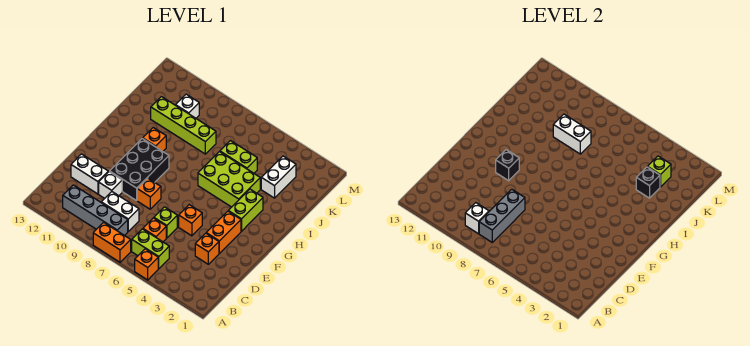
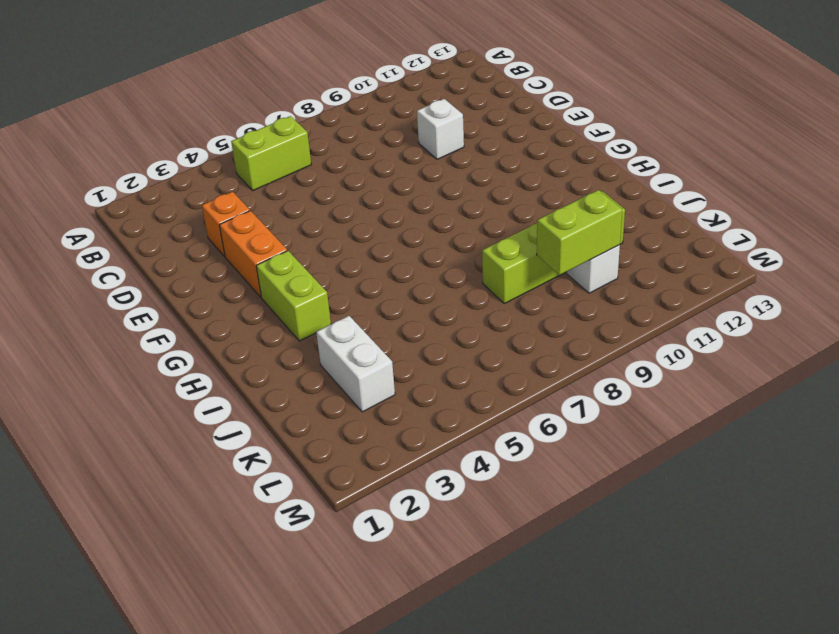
lime brick K9:K10 level 2 -> lime brick J5:J6 level 1
none -> orange brick A5 level 1
none -> orange brick A7:A8 level 1
none -> grey brick B8:B11 level 1

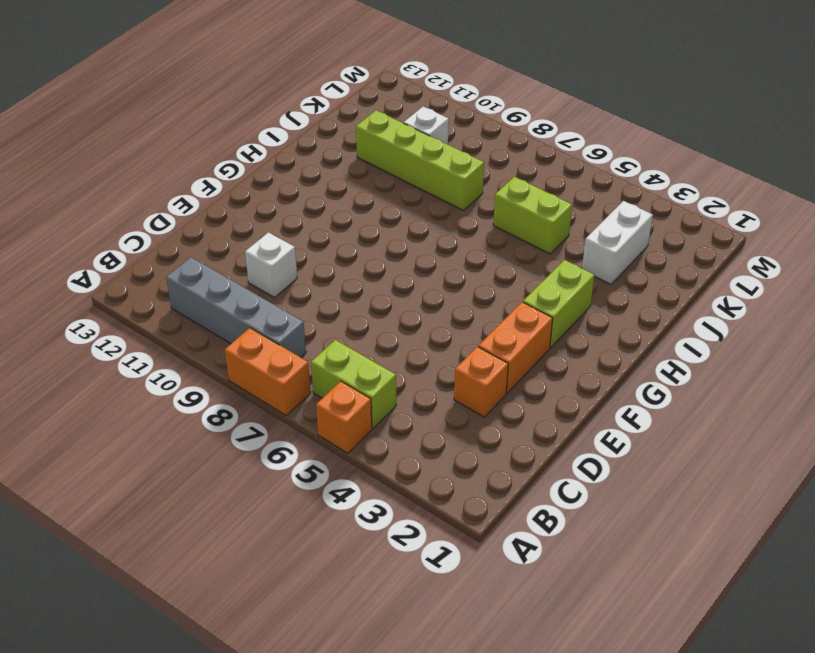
none -> orange brick C6 level 1
none -> white brick C8:C9 level 1
none -> lime brick D6 level 1

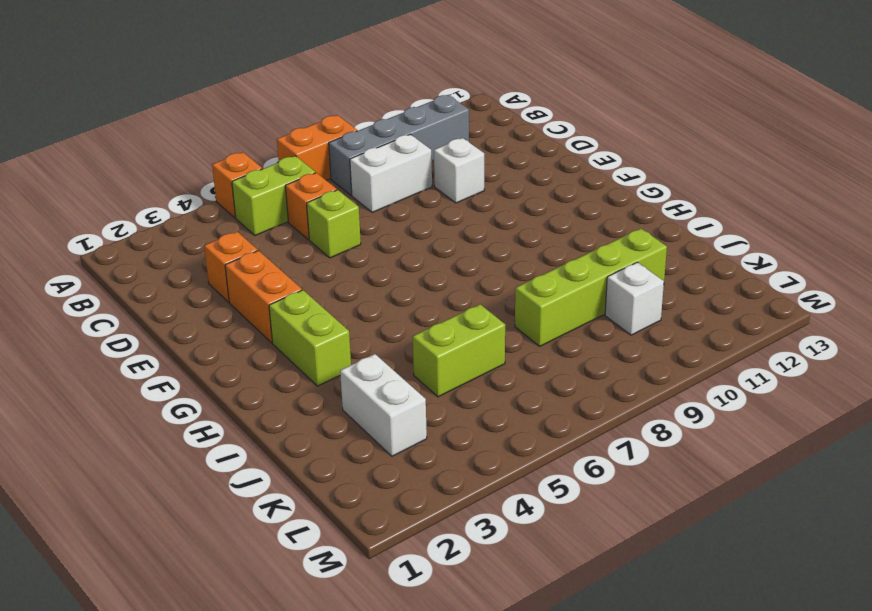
none -> white brick D11:D12 level 1
none -> orange brick E5 level 1
none -> orange brick E8 level 1

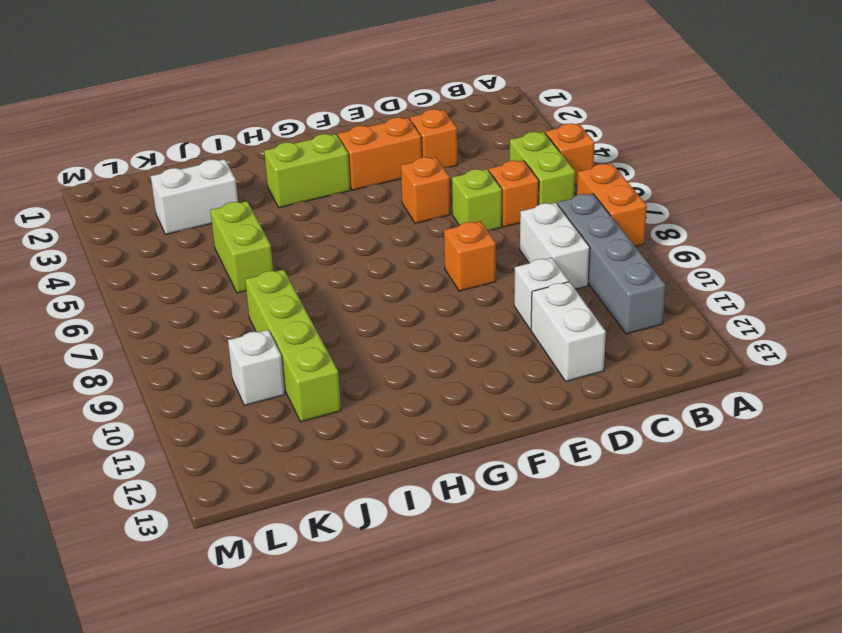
none -> black brick E9:G10 level 1
none -> lime brick H4:I6 level 1
none -> orange brick H10 level 1

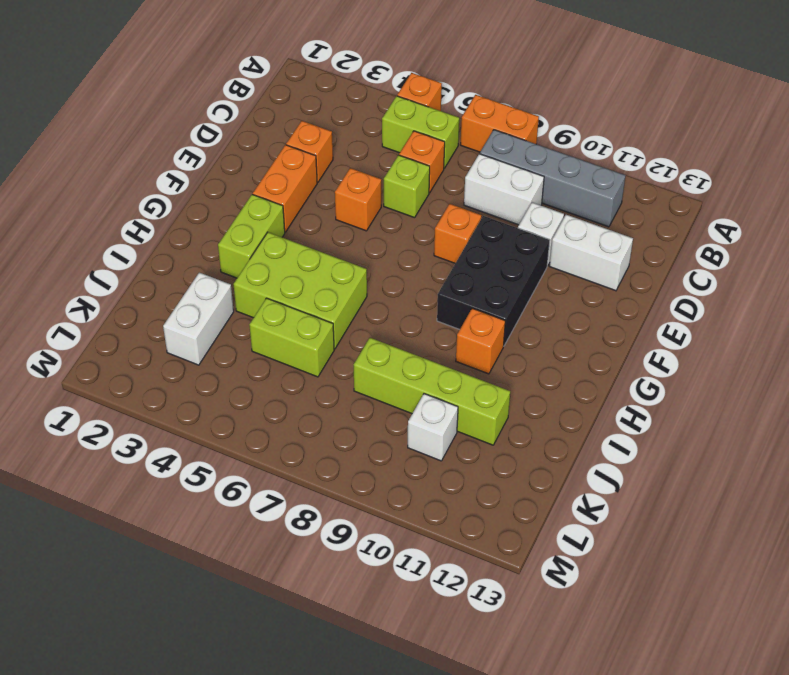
none -> grey brick B8:D8 level 2
none -> white brick B9 level 2
none -> black brick F10 level 2

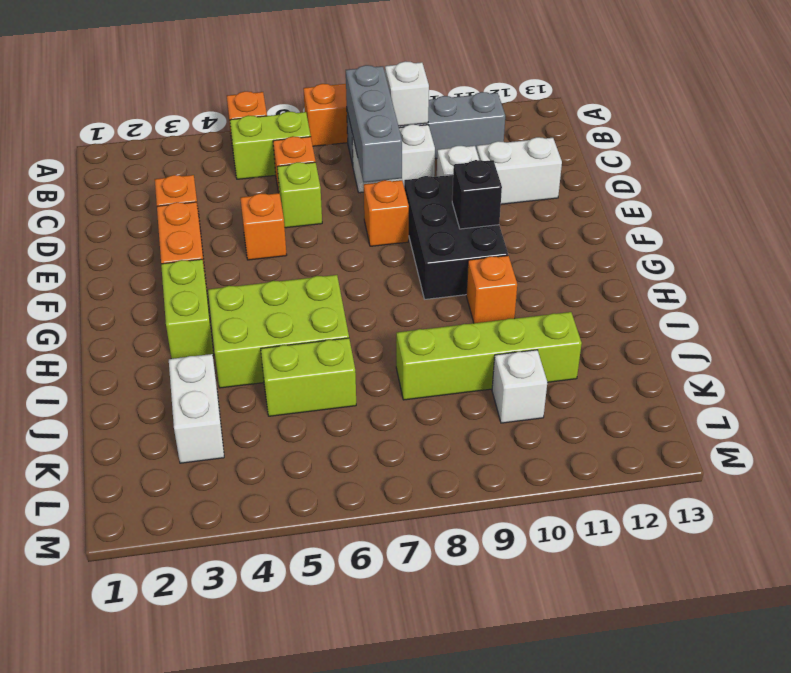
none -> black brick J3 level 2
none -> white brick J8:J9 level 2
none -> lime brick K3 level 2

